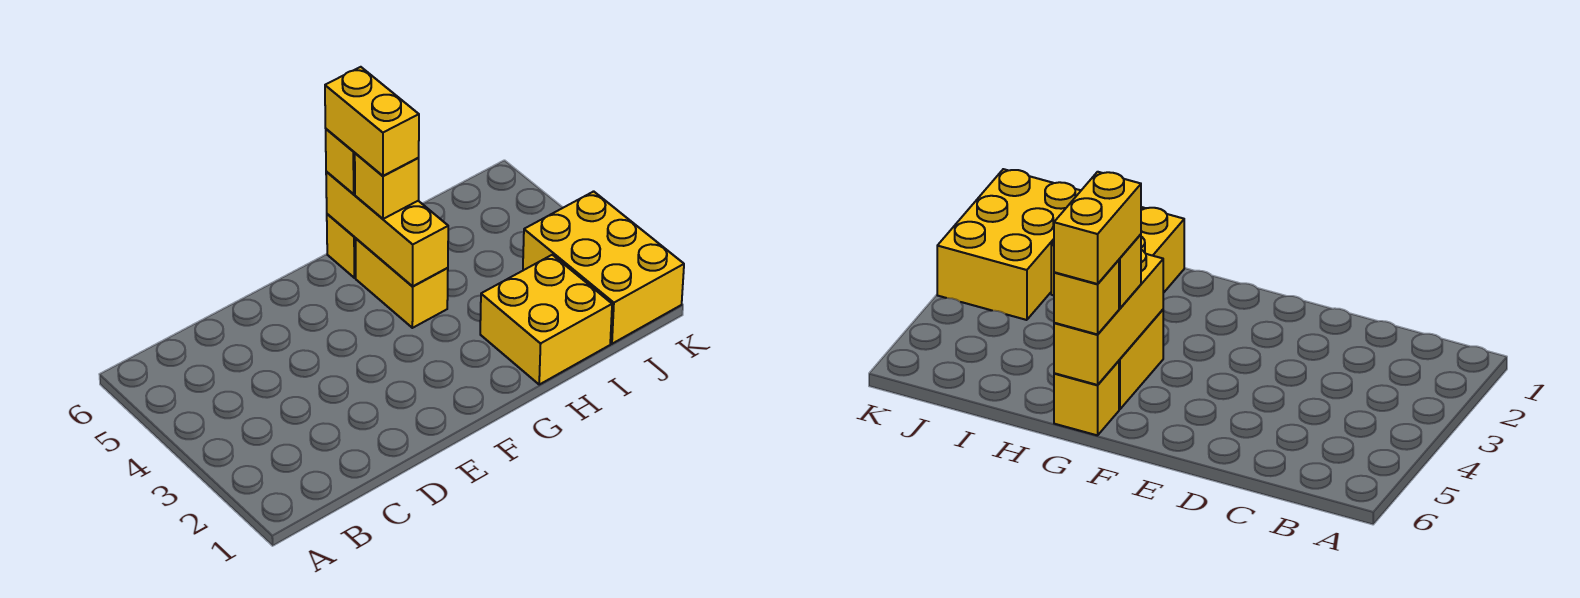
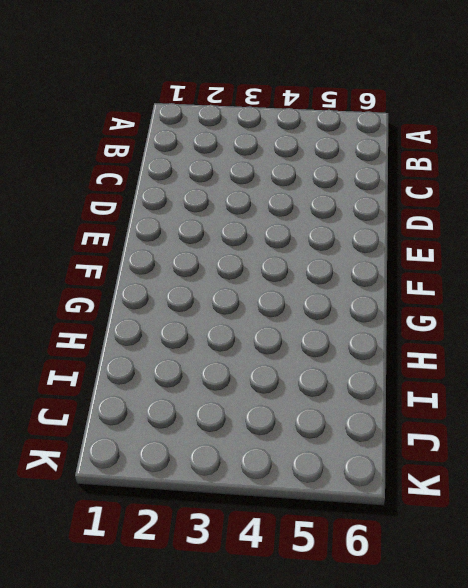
none -> yellow brick G4:G5 level 1
none -> yellow brick G6 level 1

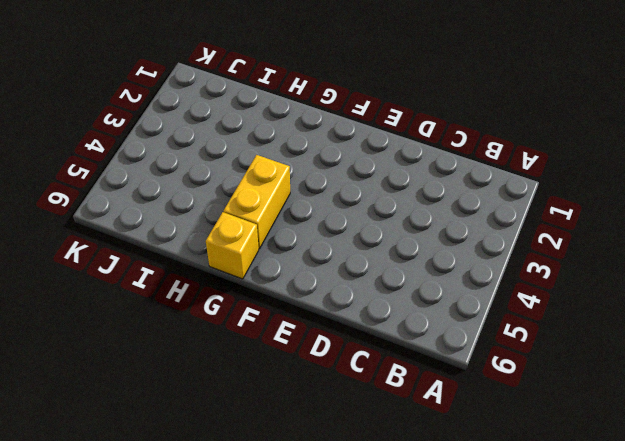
none -> yellow brick H1:I2 level 1
none -> yellow brick J1:K3 level 1

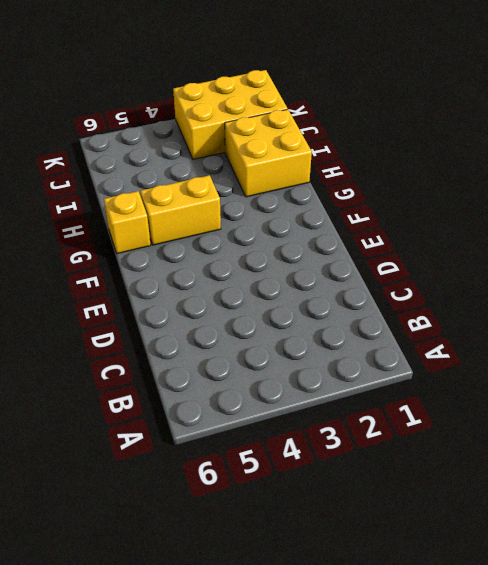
none -> yellow brick G4:G6 level 2
none -> yellow brick G5 level 3

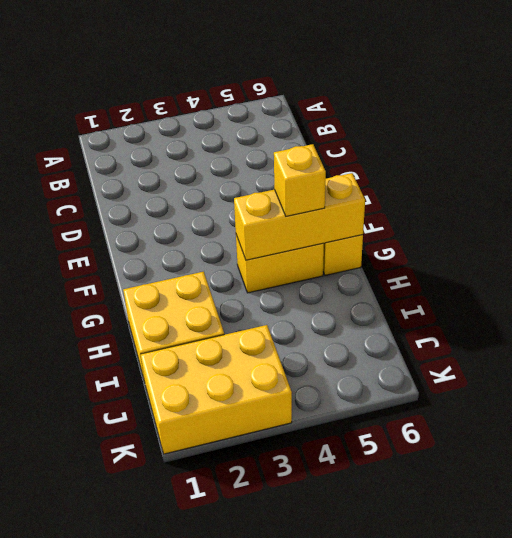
none -> yellow brick G6 level 3
none -> yellow brick G5:G6 level 4

